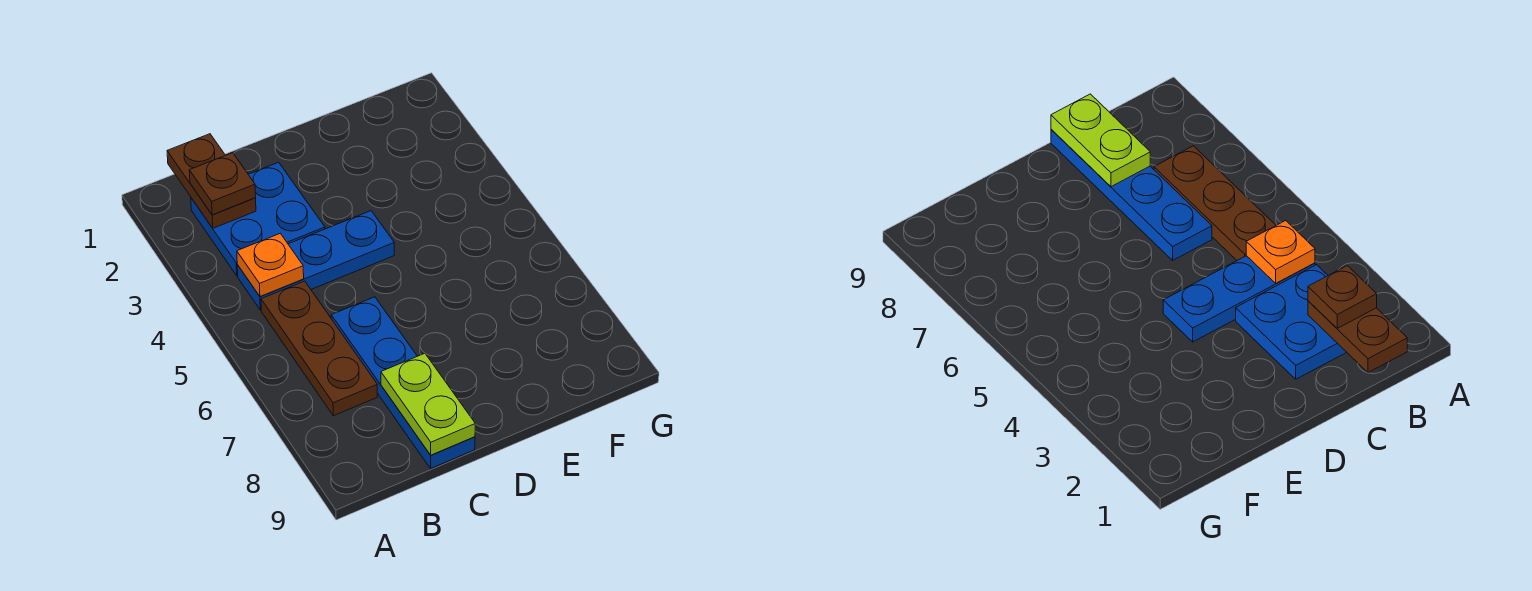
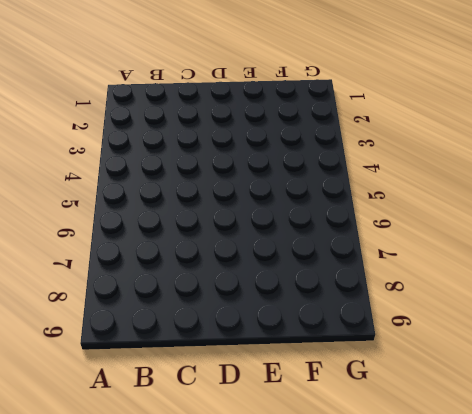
none -> blue plate B2:C3 level 1
none -> blue plate B4:D4 level 1

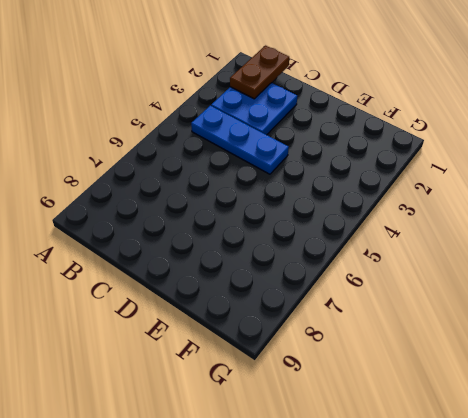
none -> brown plate B5:B7 level 1
none -> blue plate C6:C9 level 1

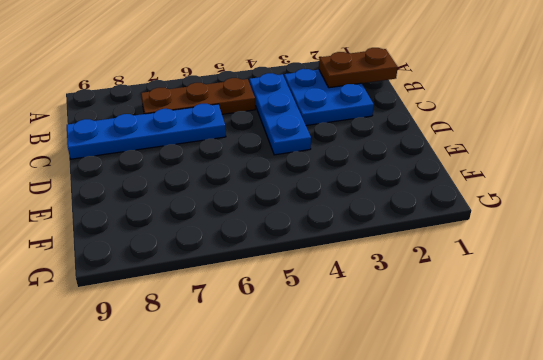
none -> orange plate B4 level 2
none -> lime plate C8:C9 level 2

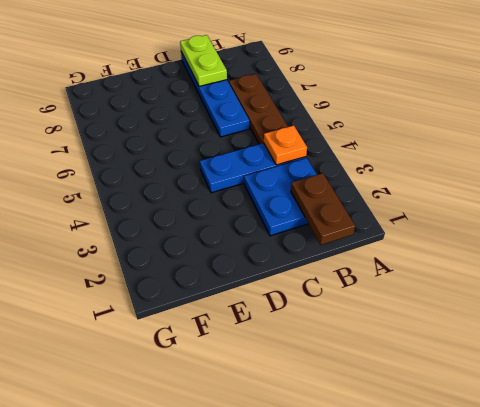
none -> brown plate B2 level 3

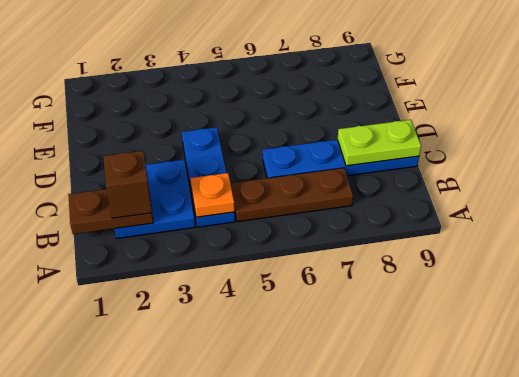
brown brick B2 level 3 -> brown plate B2 level 3

